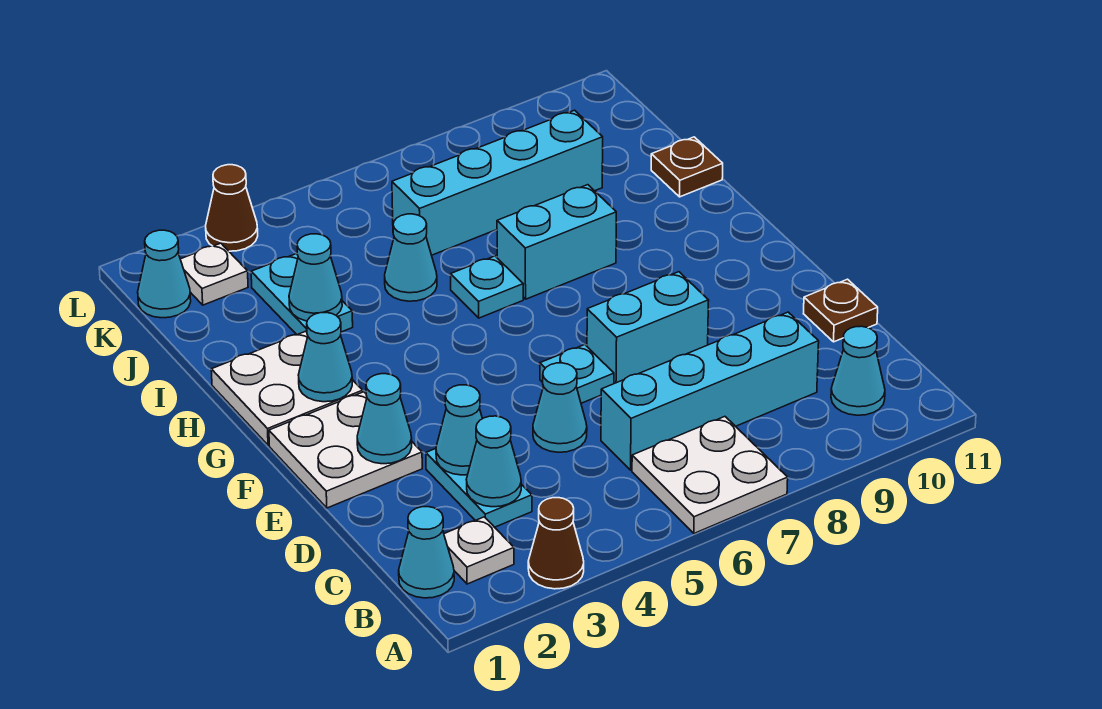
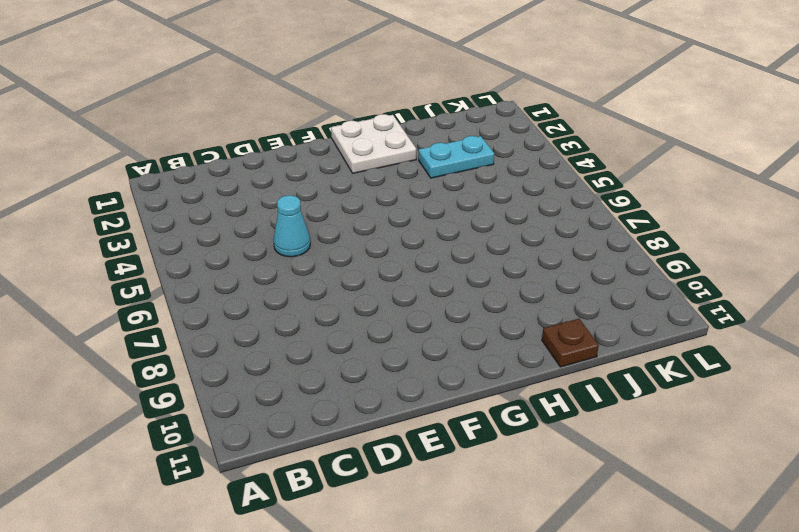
none -> brown cone A3 level 1
none -> white plate A6:B7 level 1
none -> cyan cone B1 level 1

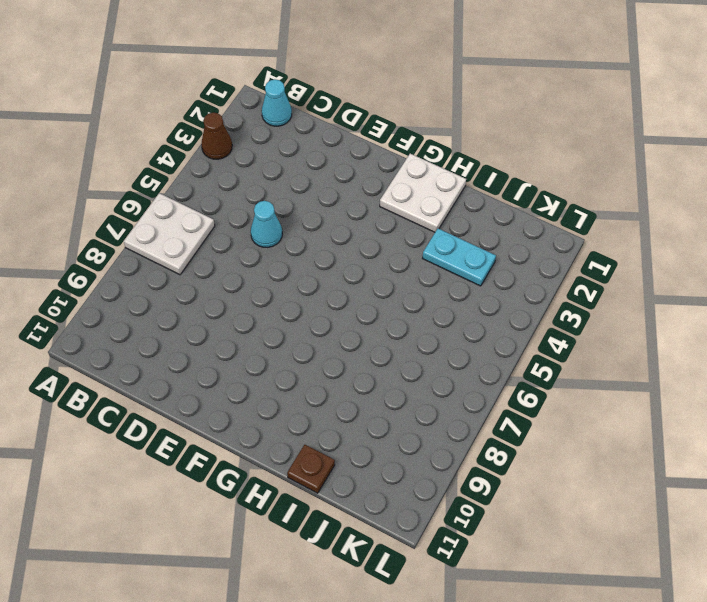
none -> white plate B2 level 1
none -> cyan cone B10 level 1
none -> cyan plate C3:D3 level 1

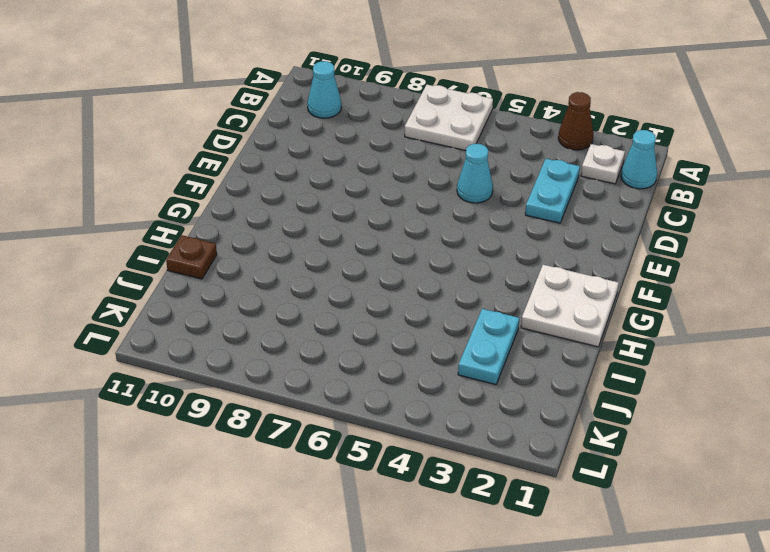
none -> cyan brick C6:C9 level 1
none -> brown plate D11 level 1
none -> white plate E1:F2 level 1

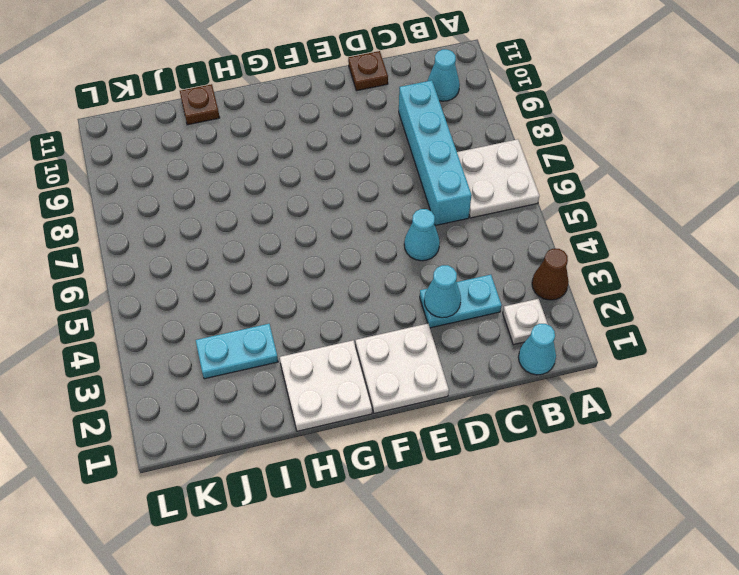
none -> cyan plate E6 level 1
none -> cyan brick E7:E8 level 1
none -> cyan plate H6 level 1

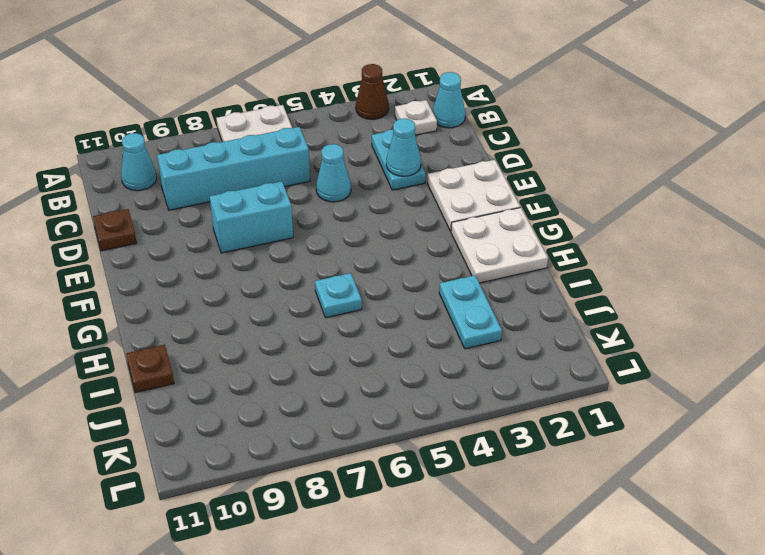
none -> cyan plate E6 level 1
none -> cyan brick H7:H8 level 1
none -> cyan cone I5 level 1

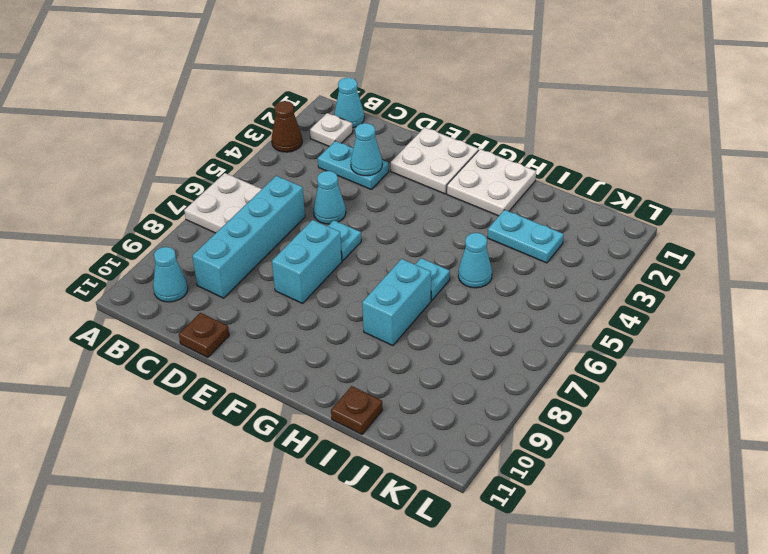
none -> cyan brick J6:J9 level 1
none -> cyan cone K1 level 1
none -> white plate K2 level 1

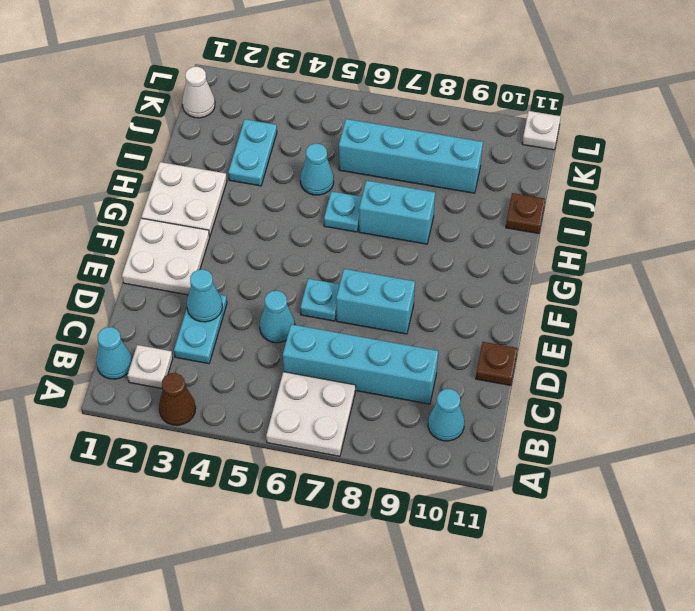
white cone K1 level 1 -> cyan cone K1 level 1
white plate L11 level 1 -> white plate K2 level 1
none -> brown cone L3 level 1
none -> cyan cone C3 level 2
none -> cyan cone E2 level 2

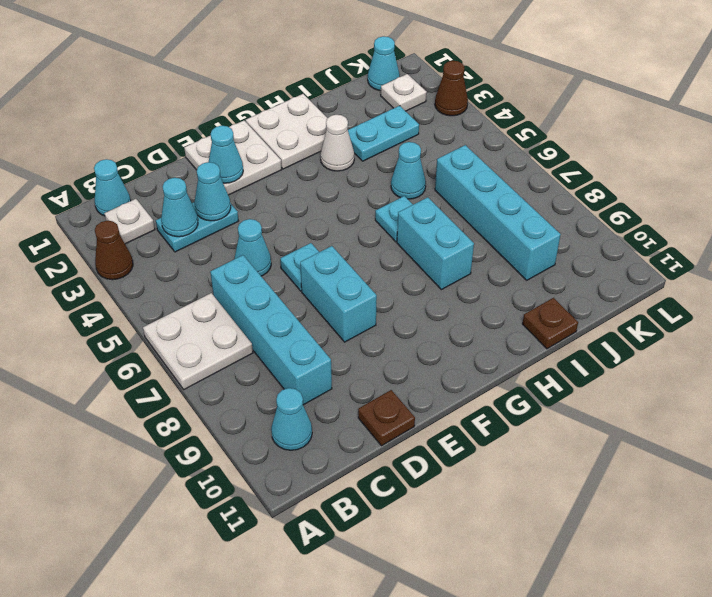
white cone H3 level 1 -> none
none -> cyan cone G2 level 2
none -> cyan cone I3 level 2

